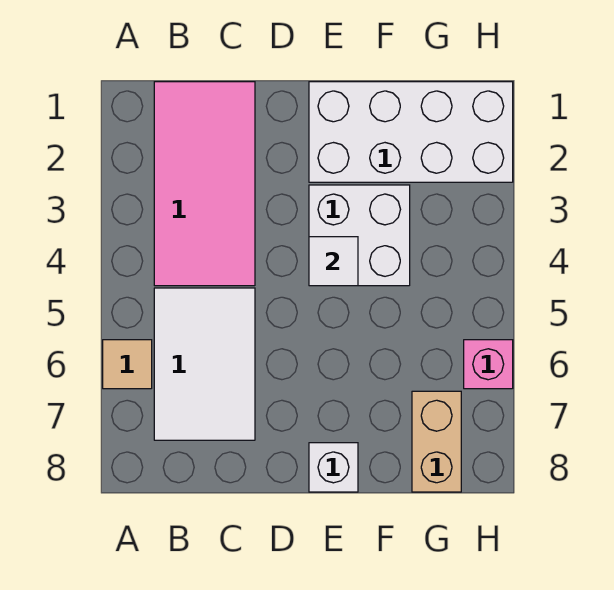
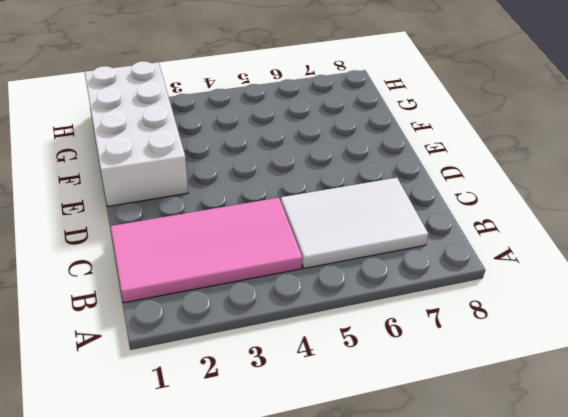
none -> tan tile A6 level 1
none -> white brick E3:F4 level 1

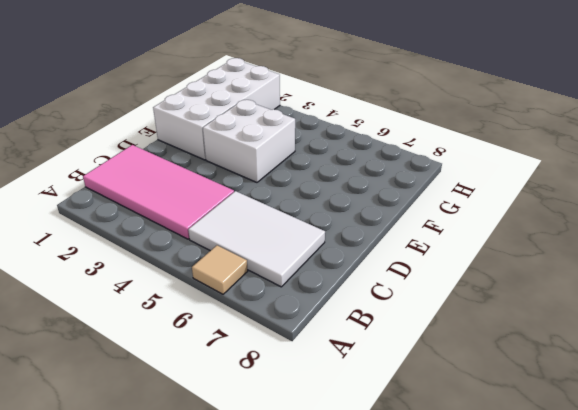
none -> white brick E8 level 1
none -> tan brick G7:G8 level 1

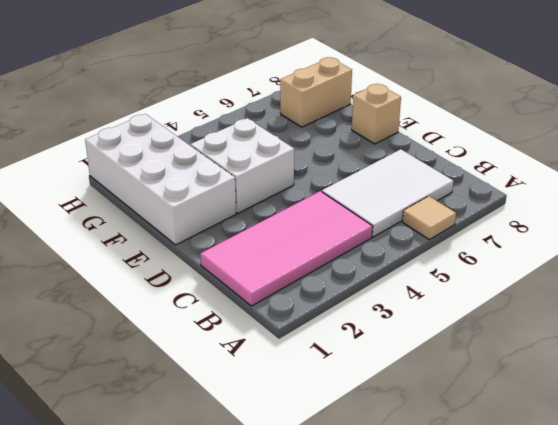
tan brick E8 level 1 -> white brick E8 level 1
none -> pink brick H6 level 1
none -> white tile E4 level 2

